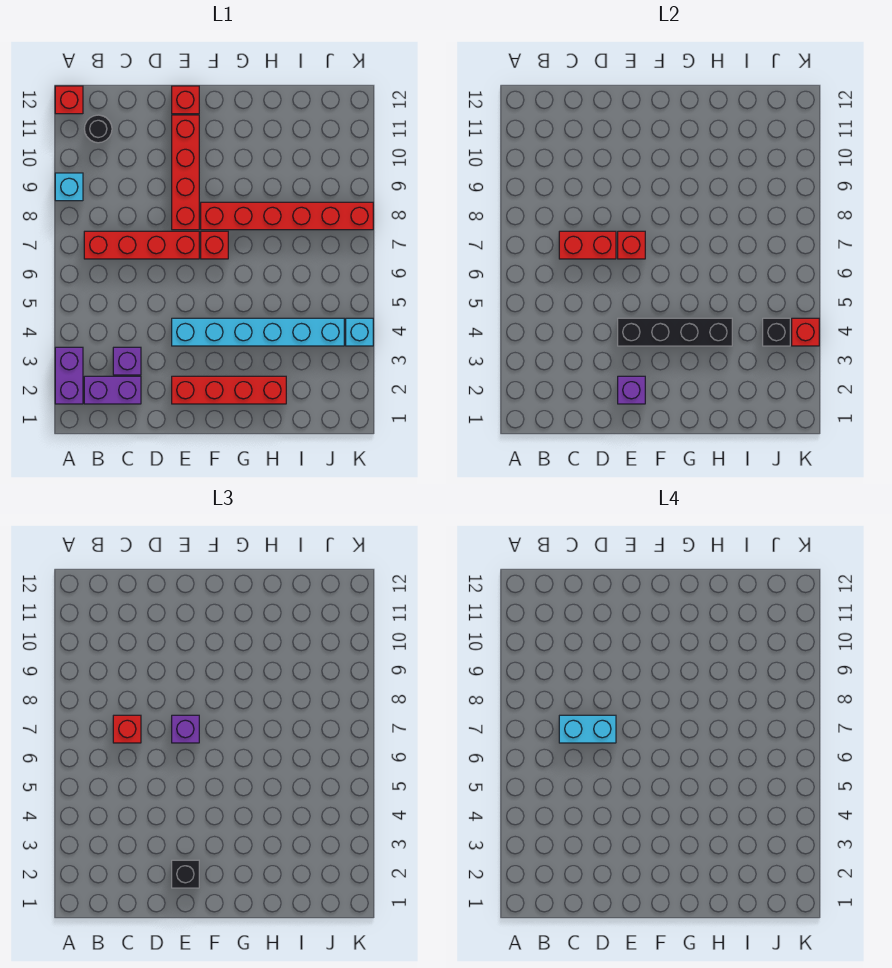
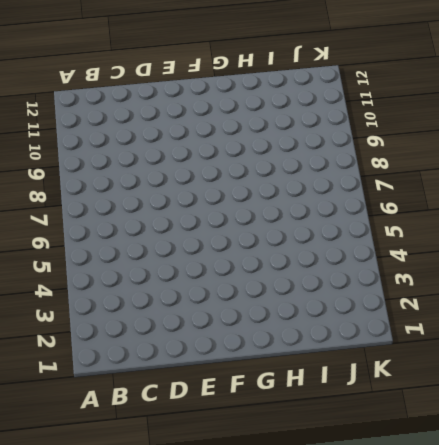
none -> purple brick A2:A3 level 1
none -> cyan brick A9 level 1
none -> red brick A12 level 1

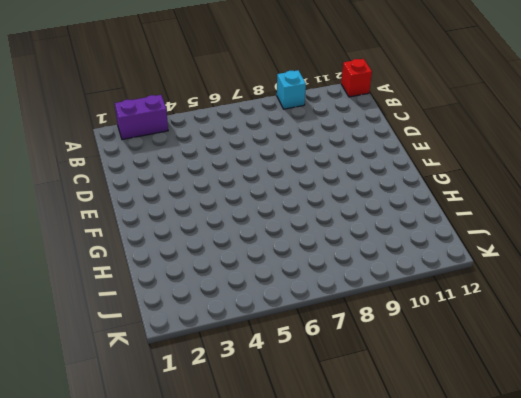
none -> purple brick B2:C2 level 1
none -> red brick B7:E7 level 1
none -> black round brick B11 level 1

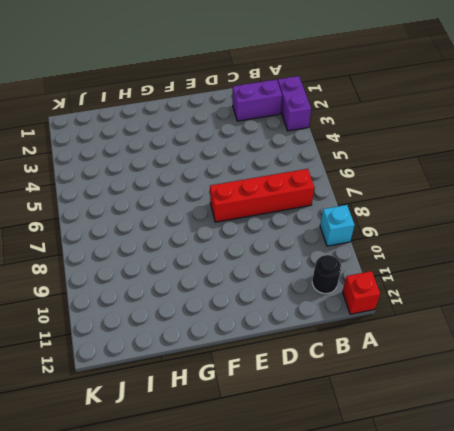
none -> purple brick C3 level 1
none -> red brick E2:H2 level 1
none -> cyan brick E4:J4 level 1

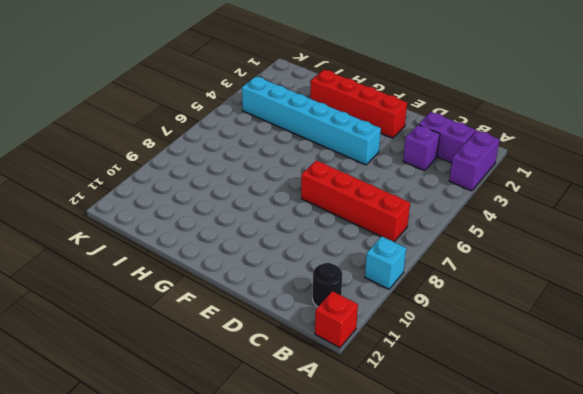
none -> red brick E8:E11 level 1
none -> red brick E12 level 1
none -> red brick F7 level 1

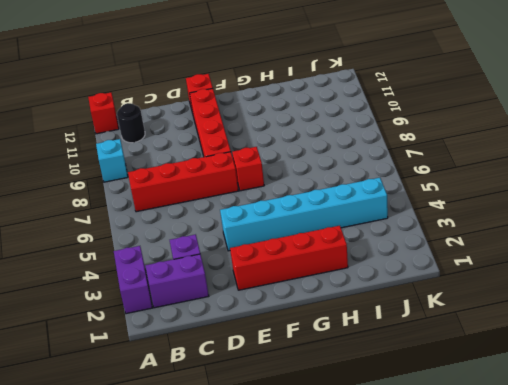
none -> red brick F8:K8 level 1
none -> cyan brick K4 level 1
none -> red brick C7:D7 level 2

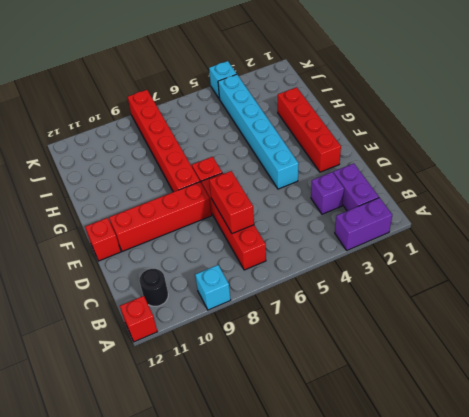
none -> purple brick E2 level 2
none -> black brick E4:H4 level 2
none -> red brick E7 level 2

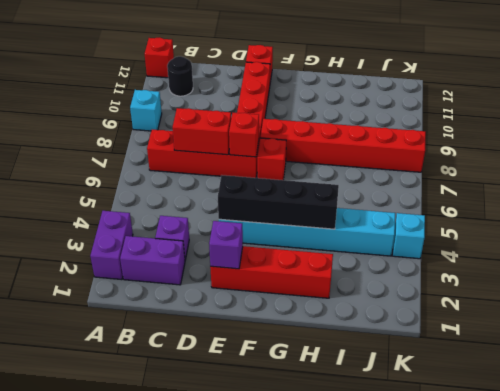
none -> black brick J4 level 2
none -> red brick K4 level 2
none -> red brick C7 level 3

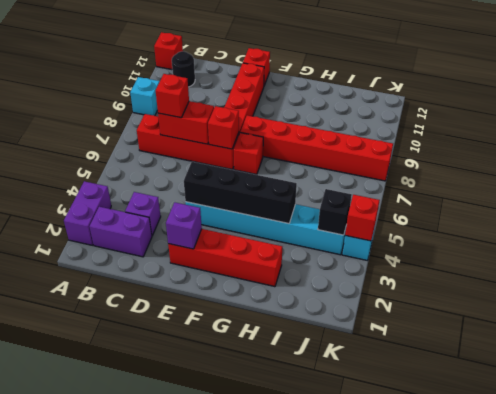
none -> black brick E2 level 3
none -> purple brick E7 level 3
none -> cyan brick C7:D7 level 4

